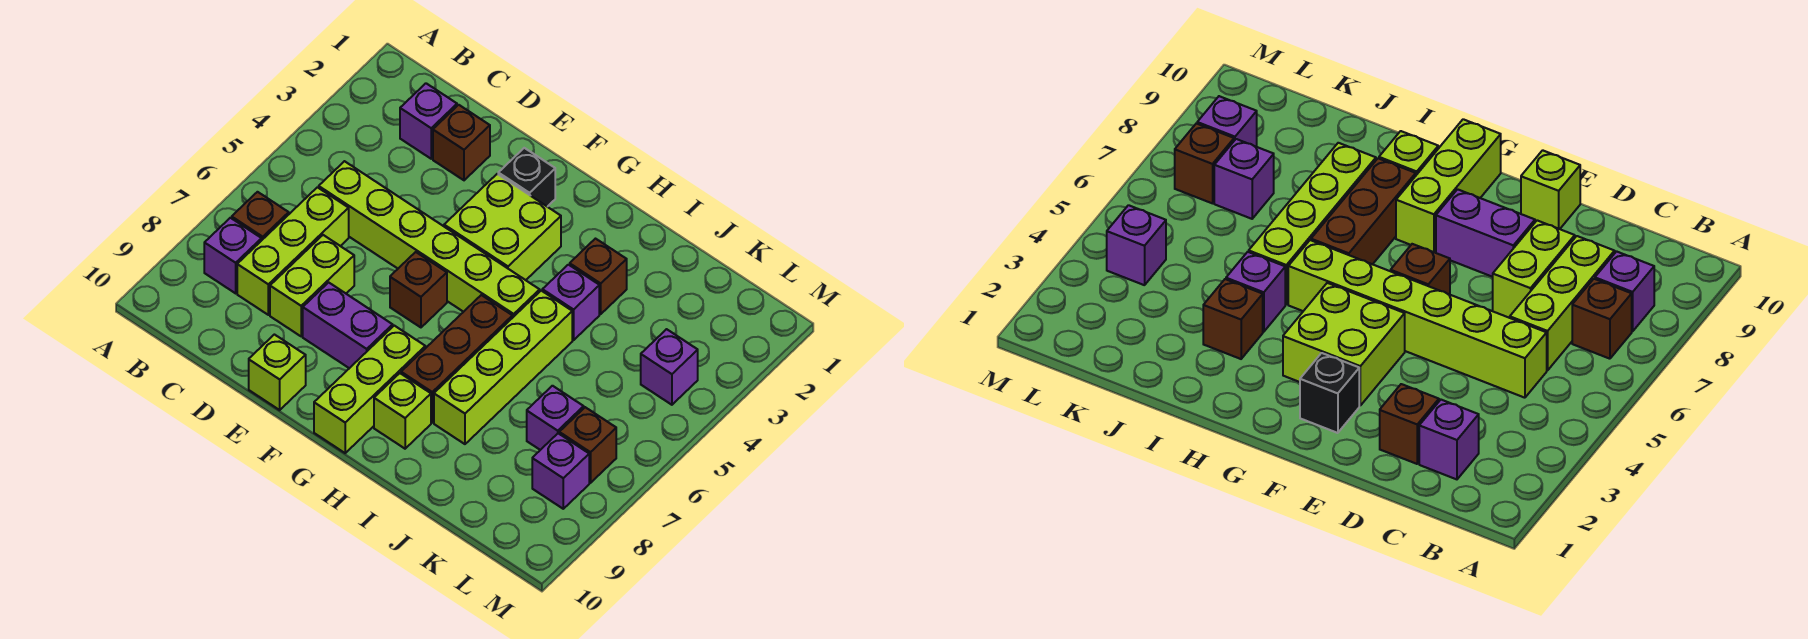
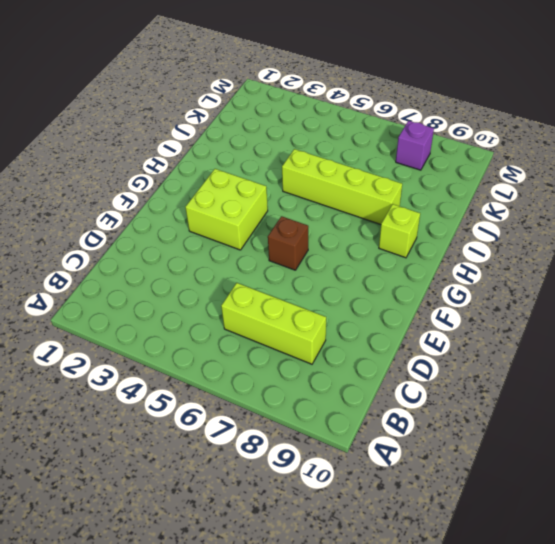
none -> brown brick B7 level 1
none -> purple brick B8 level 1
none -> purple brick C2 level 1

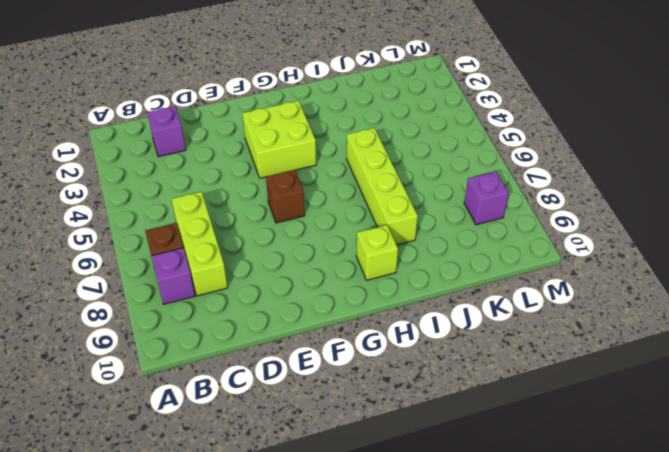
none -> lime brick C5:H5 level 1
none -> brown brick D2 level 1
none -> lime brick D7:D8 level 1

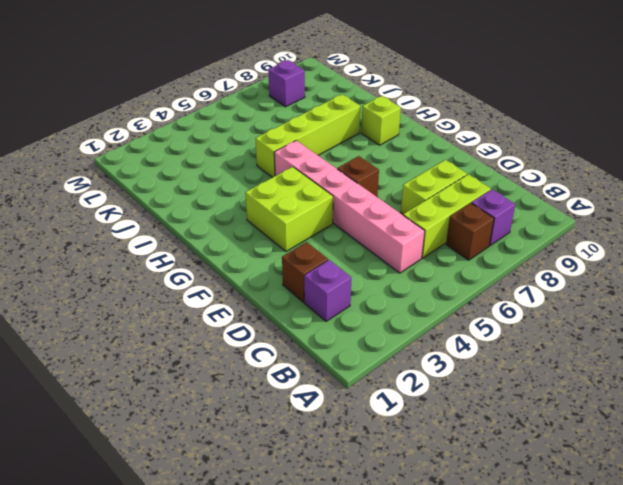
pink brick C5:H5 level 1 -> lime brick C5:H5 level 1
none -> purple brick E8:F8 level 1
none -> lime brick E10 level 1
none -> black brick F2 level 1

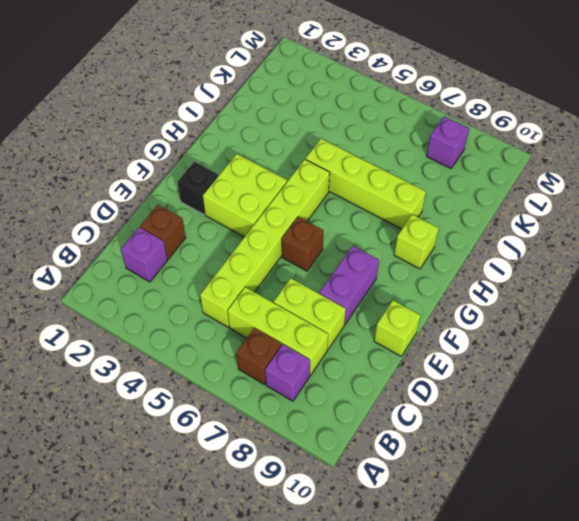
none -> lime brick G8:G10 level 1
none -> brown brick H6:H8 level 1
none -> brown brick I3 level 1

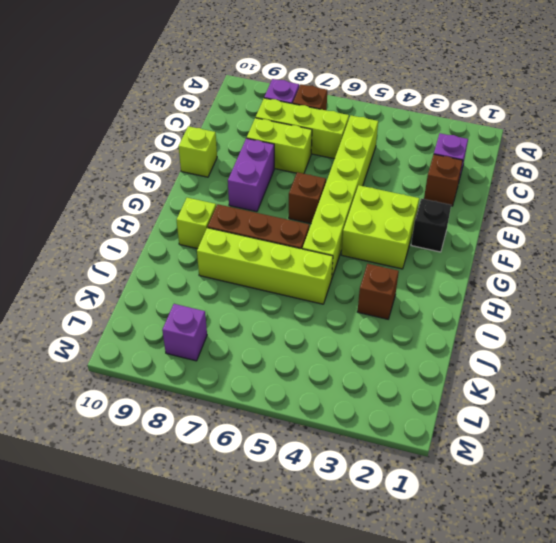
none -> lime brick G8:G10 level 1
none -> purple brick I4 level 1
none -> purple brick K7 level 1

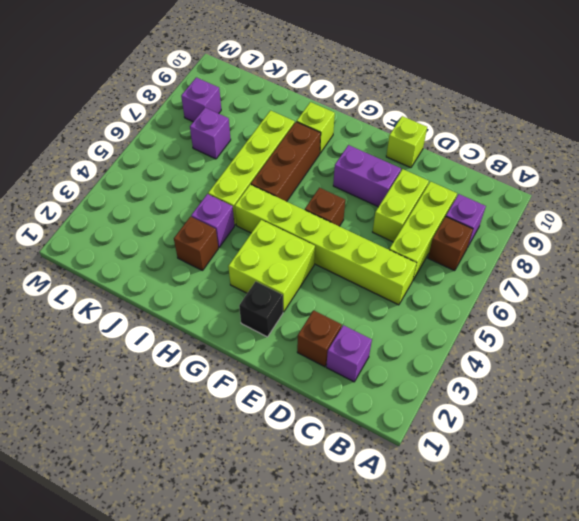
none -> lime brick G8:G10 level 1
none -> purple brick L4 level 1
none -> brown brick L7 level 1

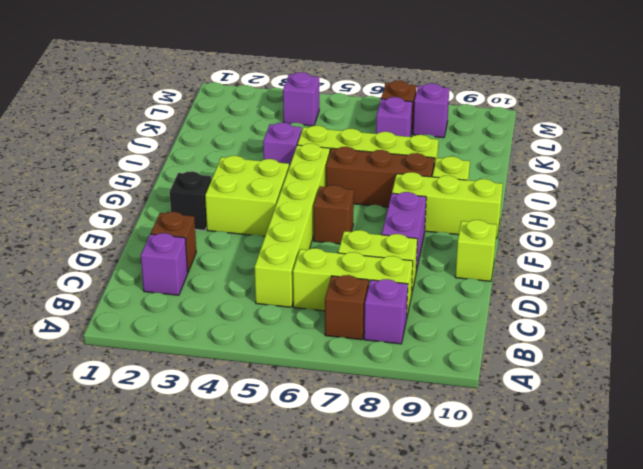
none -> brown brick I3 level 1

